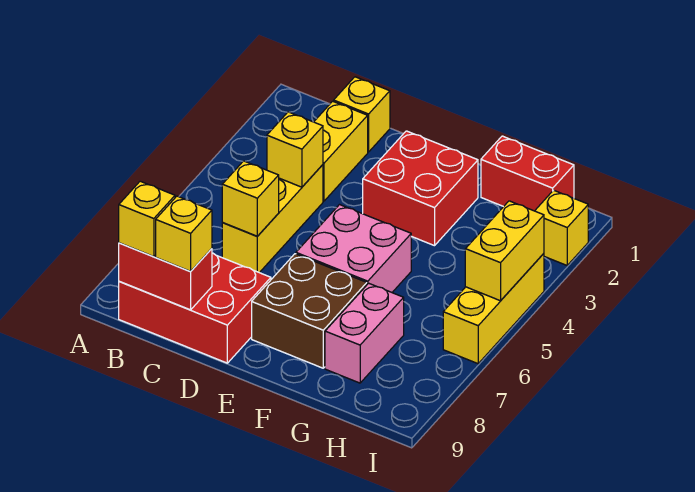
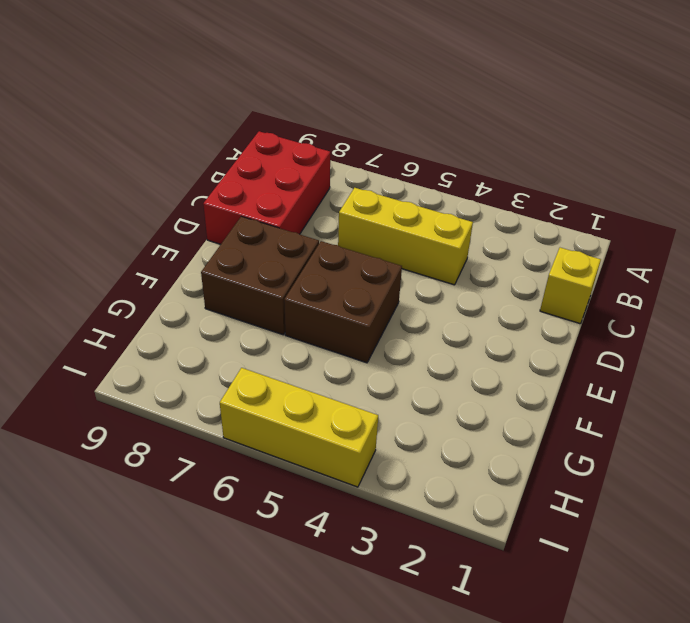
brown brick E5:F6 level 1 -> pink brick E5:F6 level 1
none -> yellow brick C2:C3 level 1
none -> red brick E2:F3 level 1
none -> red brick G1:H1 level 1

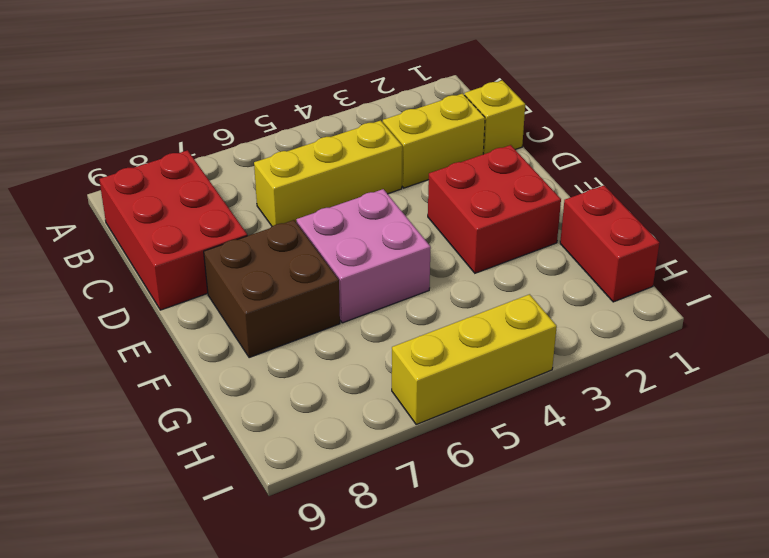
none -> pink brick G7:G8 level 1
none -> yellow brick I2 level 1
none -> red brick B9:C9 level 2

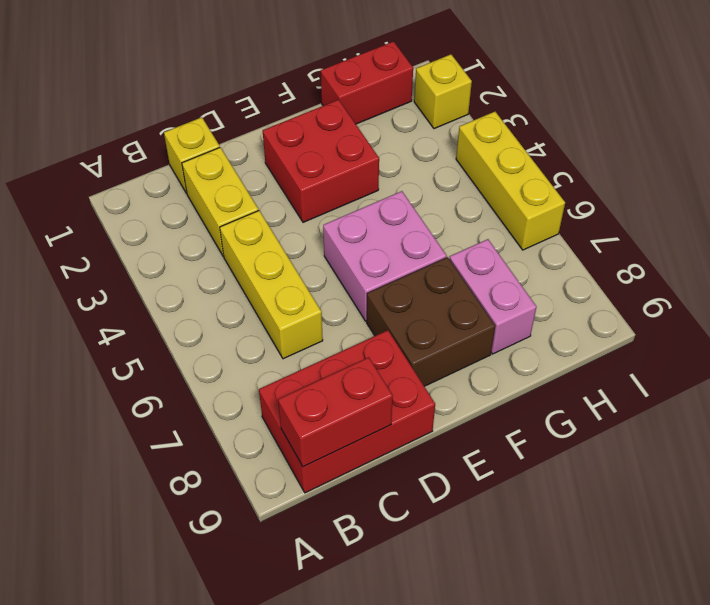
none -> yellow brick C4 level 2
none -> yellow brick C6 level 2
none -> yellow brick I4:I5 level 2

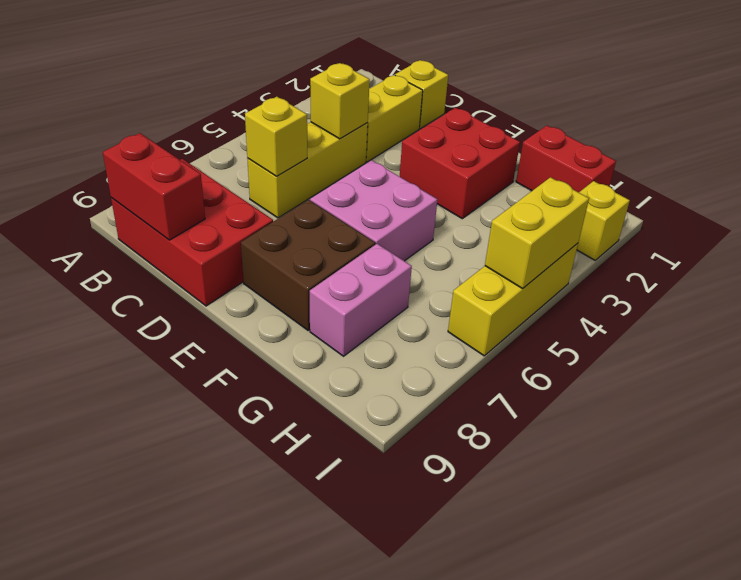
none -> yellow brick B9 level 3
none -> yellow brick C9 level 3

